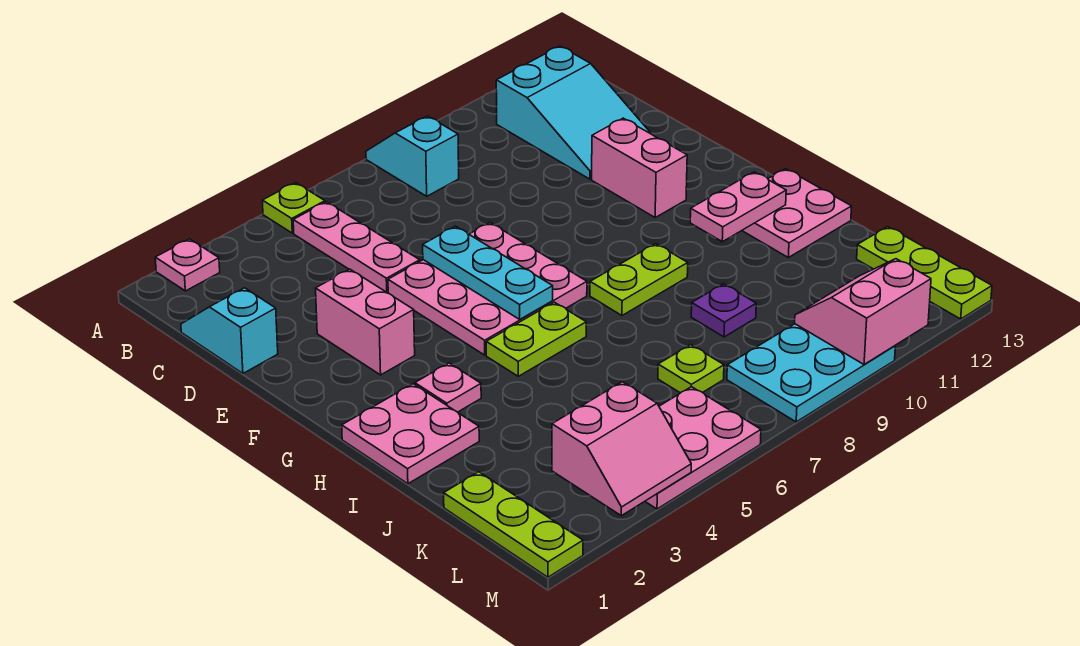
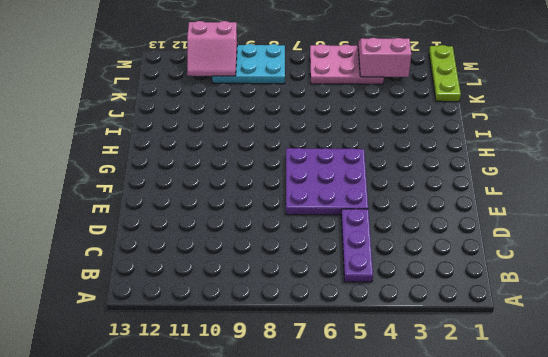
purple plate B5:D5 level 1 -> pink plate B5:D5 level 1
purple plate E5:G7 level 1 -> pink plate E5:G7 level 1
none -> pink plate A2 level 1
none -> lime plate A5 level 1
none -> cyan slope A8:B8 level 1 top B

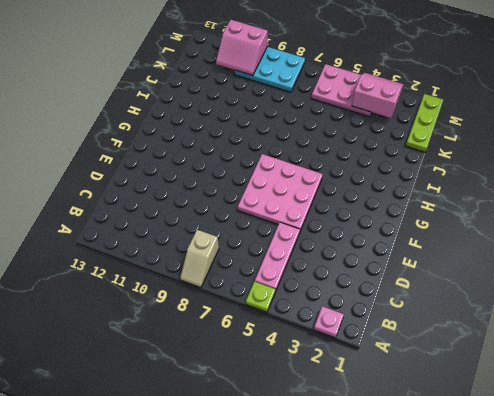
tan slope A8:B8 level 1 top B -> cyan slope A8:B8 level 1 top B
none -> cyan slope B11:D12 level 1 top B
none -> cyan slope C1:D1 level 1 top D
none -> pink brick E3:F3 level 1

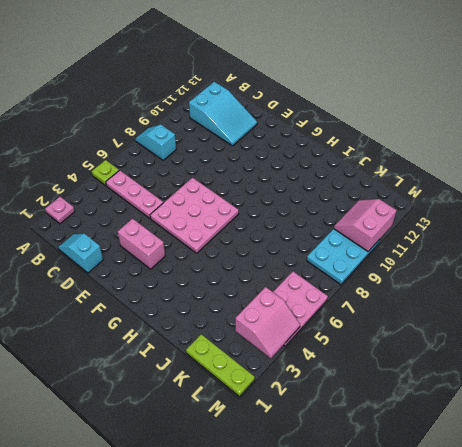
none -> pink brick E11:F11 level 1
none -> pink plate H1:I2 level 1
none -> pink plate H3 level 1

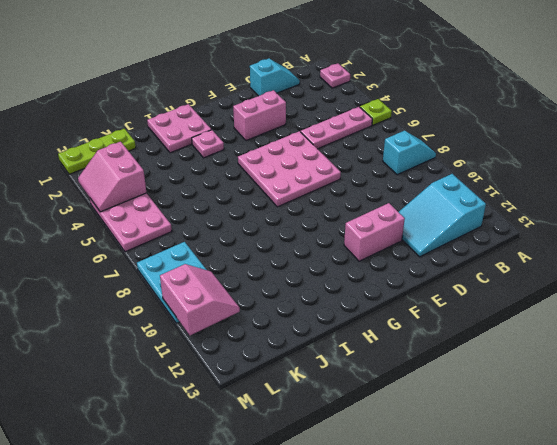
none -> lime plate H5:H6 level 1
none -> lime plate H8:H9 level 1
none -> pink plate H12:I13 level 1

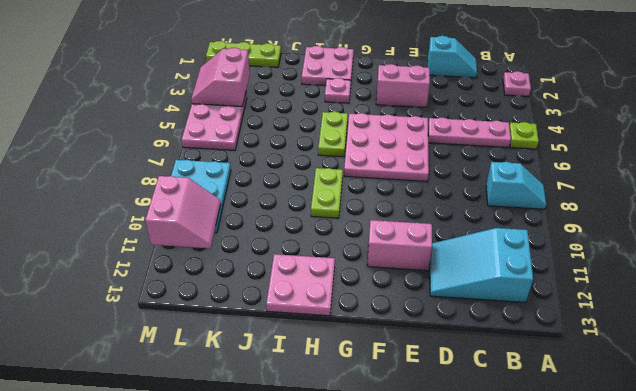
none -> purple plate J9 level 1
none -> lime plate K7 level 1
none -> lime plate K13:M13 level 1

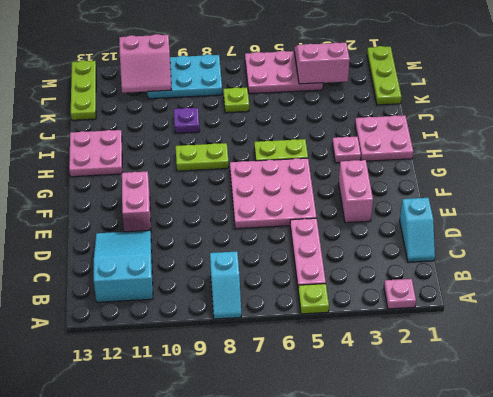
none -> cyan plate E6:G6 level 2
none -> pink plate H11:H12 level 2

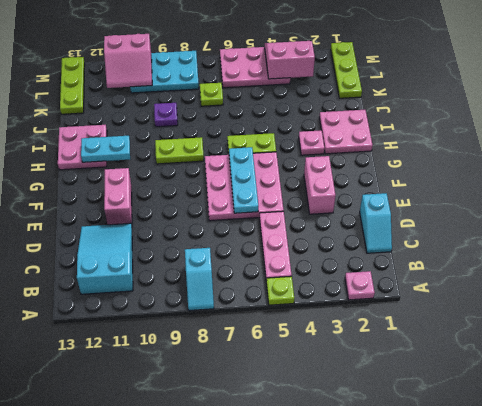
cyan plate H11:H12 level 2 -> pink plate H11:H12 level 2

